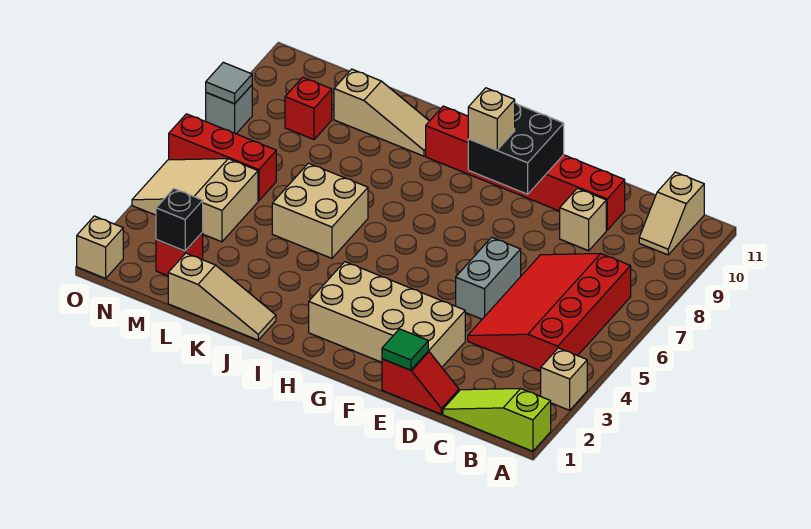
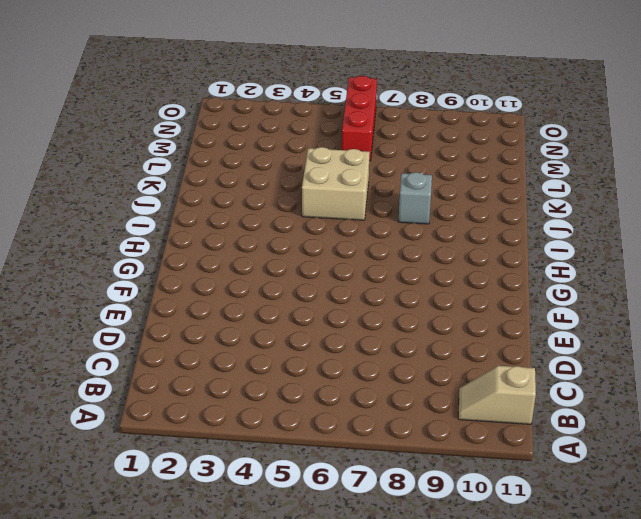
grey brick J8 level 1 -> grey brick O8 level 1
none -> lime slope A1:C1 level 1 top A
none -> tan brick A3 level 1
none -> red slope B4:D7 level 1 top B

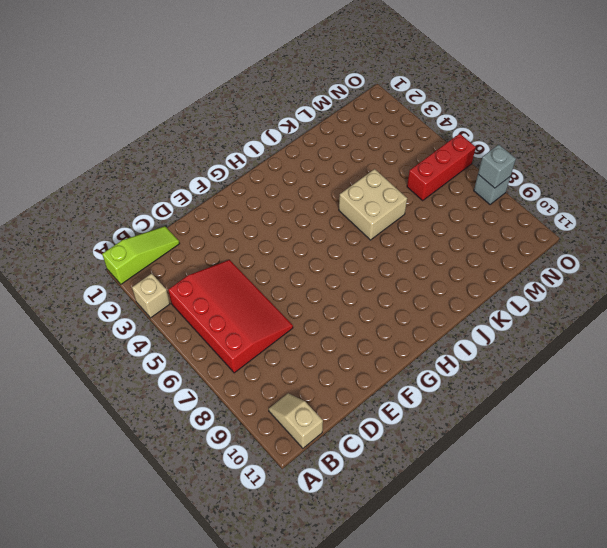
grey brick O8 level 2 -> grey tile O8 level 2
none -> red slope D1:E1 level 1 top E
none -> tan brick D9 level 1
none -> red brick D10:I10 level 1

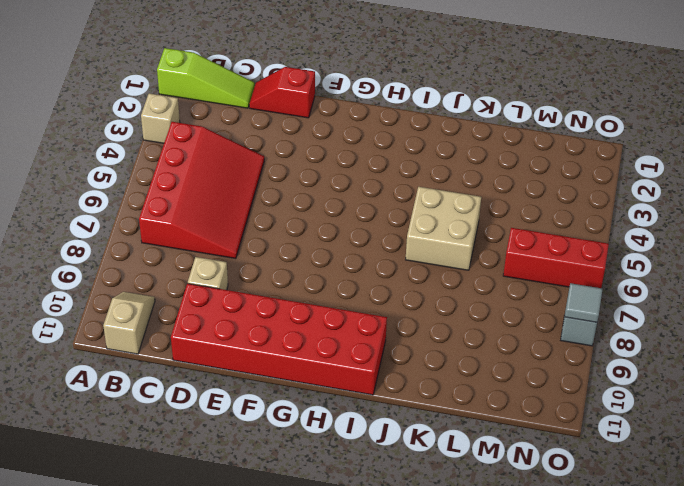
red brick D10:I11 level 1 -> red brick D10:I10 level 1
none -> tan brick E2:H3 level 1
none -> grey brick E5:E6 level 1
none -> tan slope J1:L1 level 1 top L

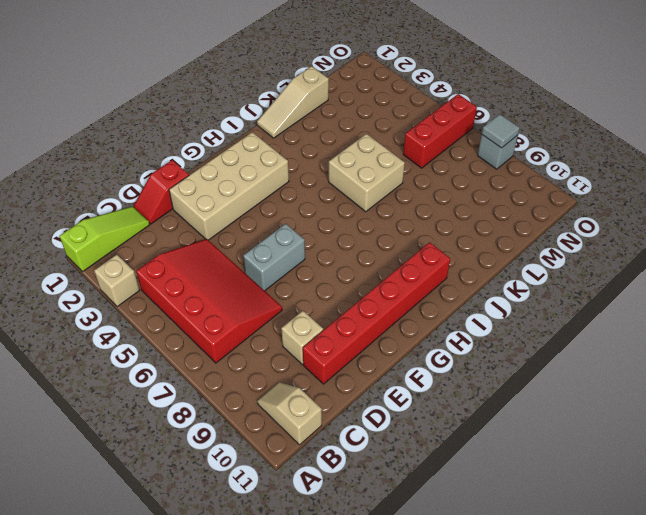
grey brick E6:F6 level 1 -> grey brick E5:E6 level 1
none -> tan slope J10:L10 level 1 top L
none -> red brick M2 level 1
none -> tan slope M4:O5 level 1 top M

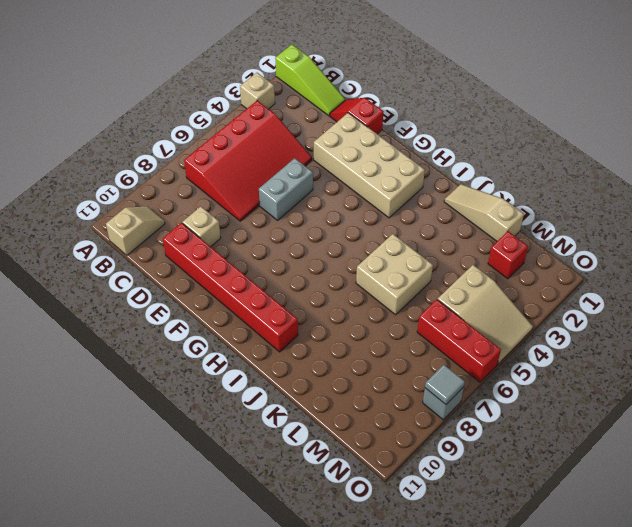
none -> tan slope J10:L10 level 1 top L
none -> red brick M9 level 1
none -> tan brick O1 level 1

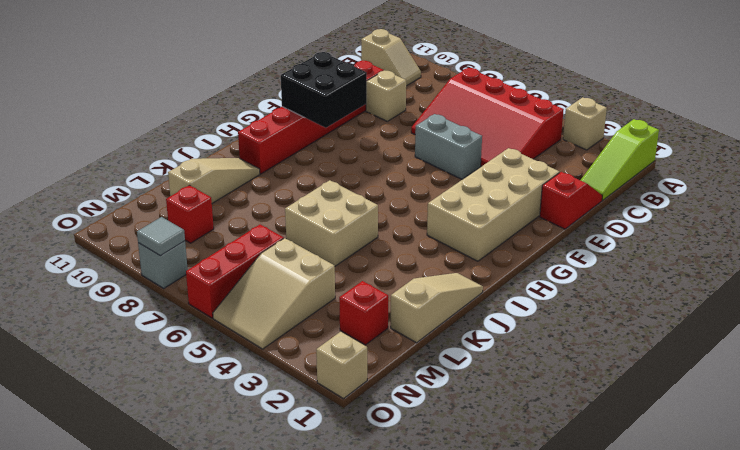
none -> green tile E1 level 2
none -> black brick M2 level 2
none -> tan brick G9 level 3

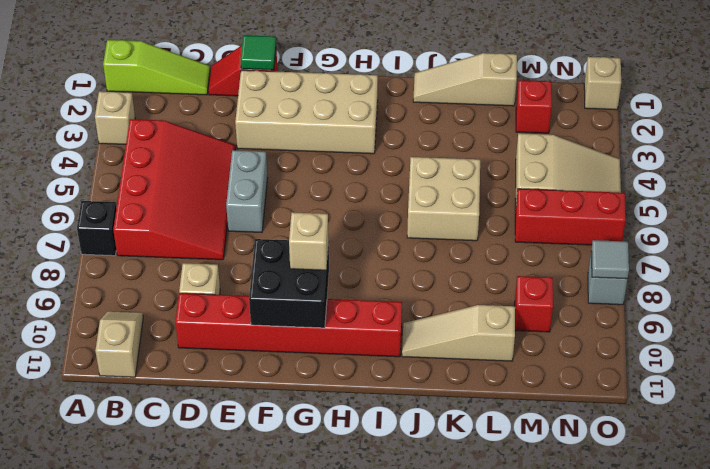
black brick A7 level 1 -> black brick M2 level 2

